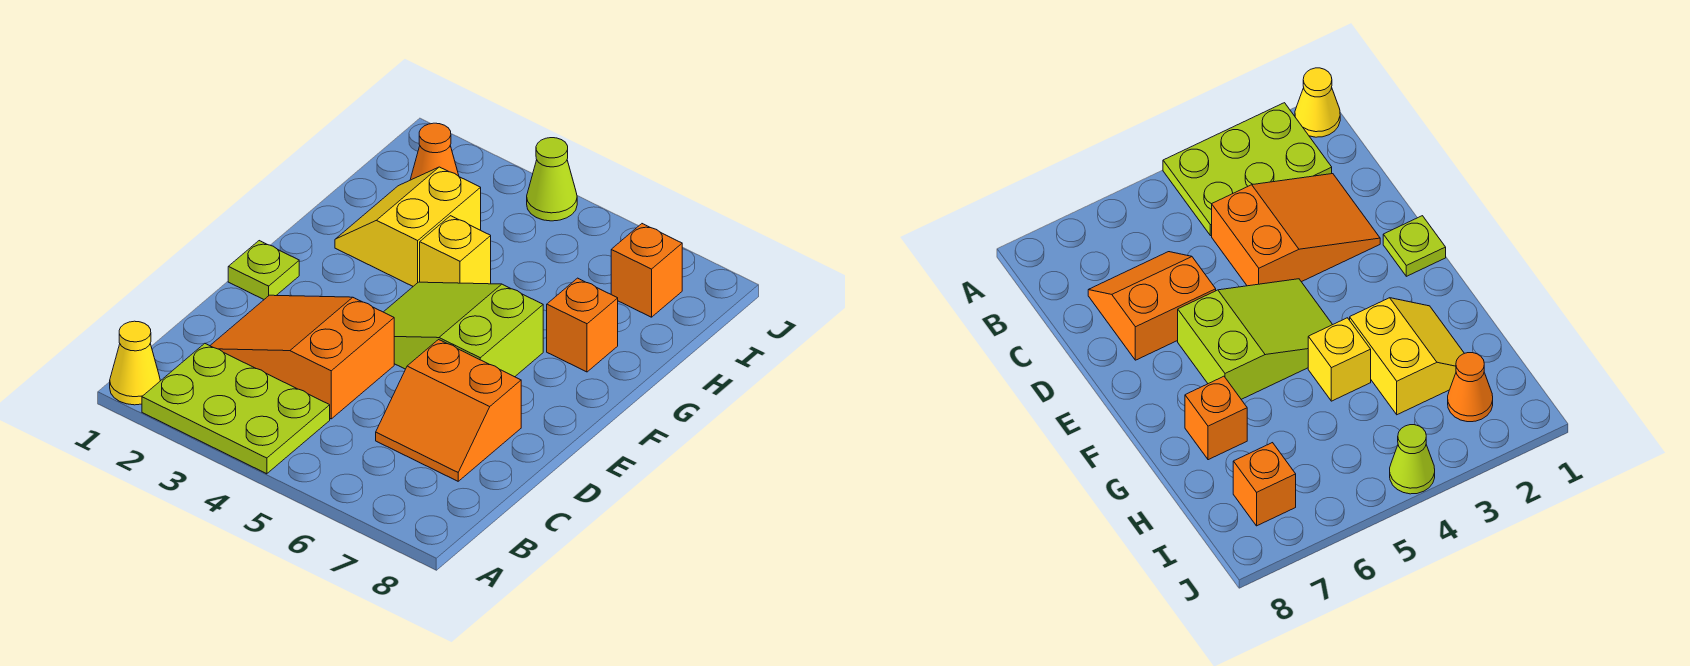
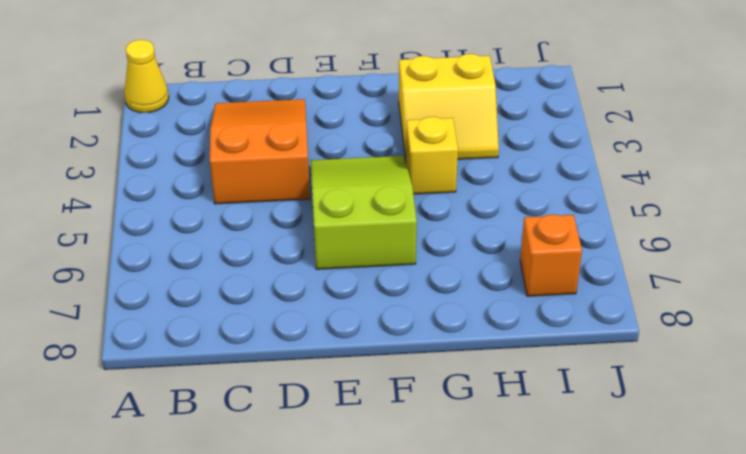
yellow slope G2:H3 level 1 top 2 -> yellow slope G2:H3 level 1 top 3
none -> lime plate A2:B4 level 1
none -> orange slope C6:D7 level 1 top D
none -> lime plate E1 level 1

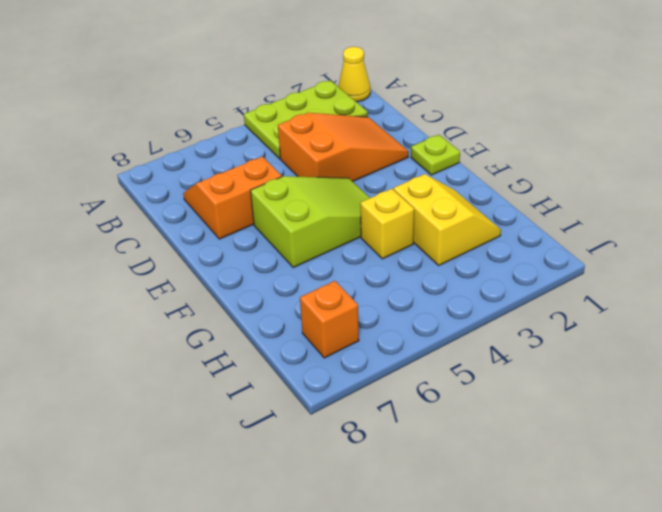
none -> orange brick G7 level 1
none -> orange cone I2 level 1
none -> lime cone J4 level 1

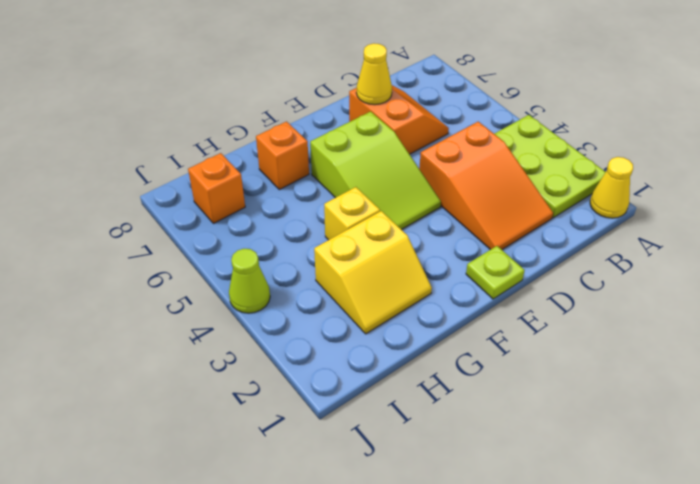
yellow cone D7 level 2 -> none
none -> orange cone I2 level 1

